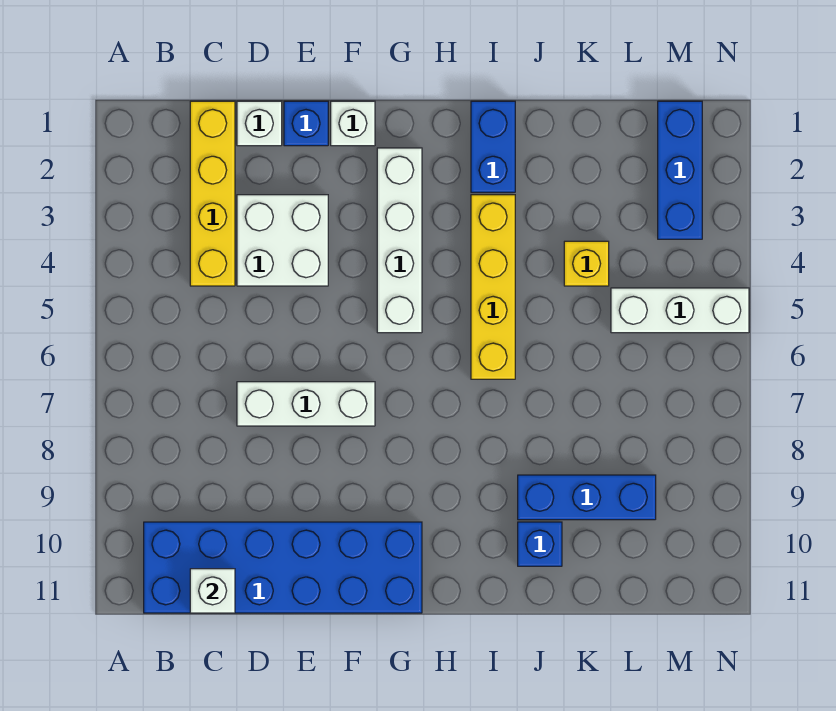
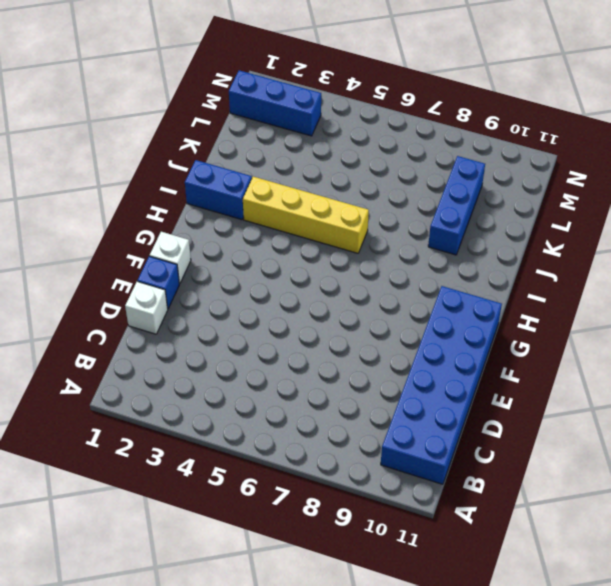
none -> yellow brick C1:C4 level 1
none -> white brick D3:E4 level 1
none -> white brick D7:F7 level 1

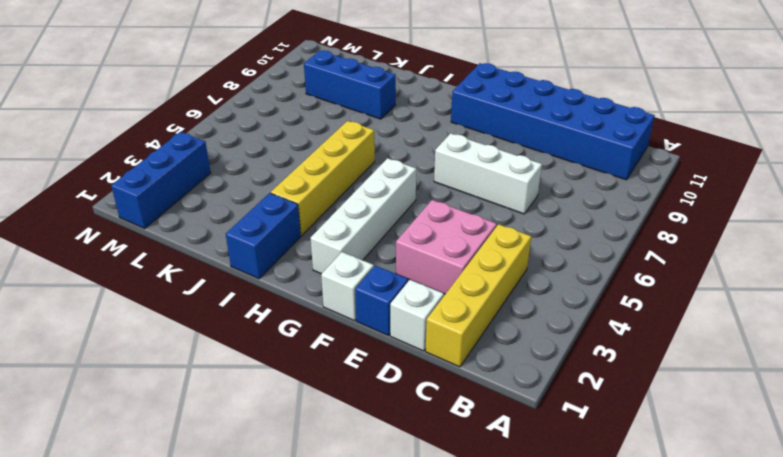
pink brick D3:E4 level 1 -> white brick D3:E4 level 1
none -> blue brick J10 level 1
none -> yellow brick K4 level 1
none -> white brick L5:N5 level 1

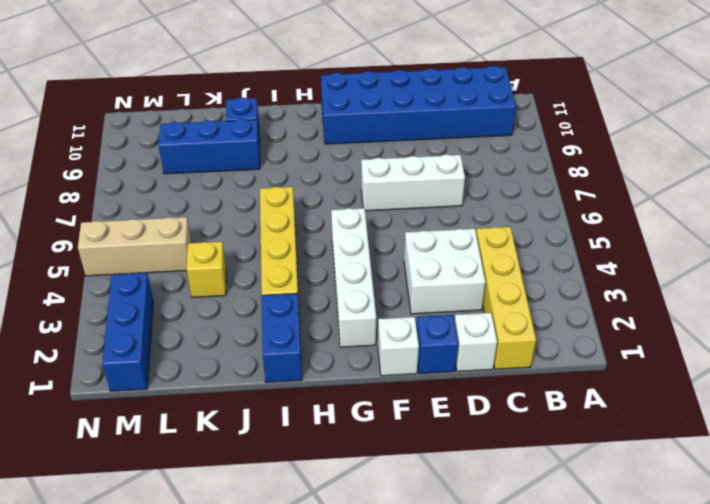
tan brick L5:N5 level 1 -> white brick L5:N5 level 1
none -> white brick C11 level 2

